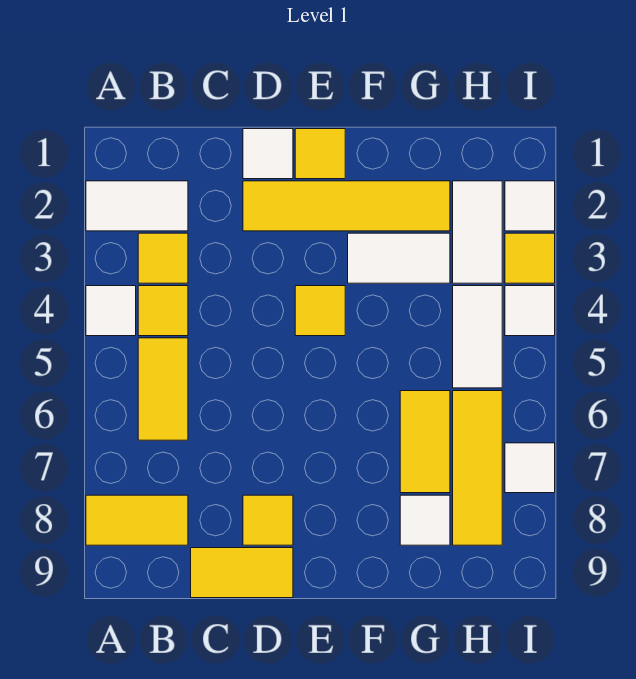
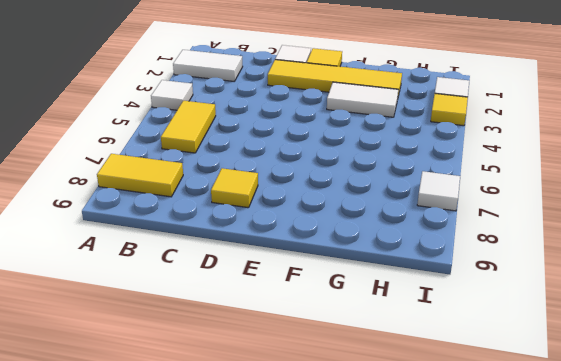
none -> yellow tile B3 level 1
none -> yellow tile B4 level 1
none -> yellow tile C9:D9 level 1

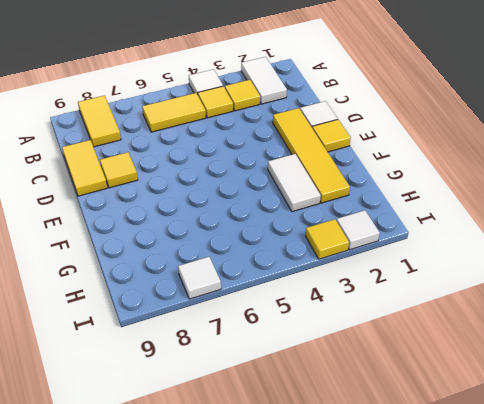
none -> yellow tile E4 level 1
none -> yellow tile G6:G7 level 1
none -> white tile G8 level 1

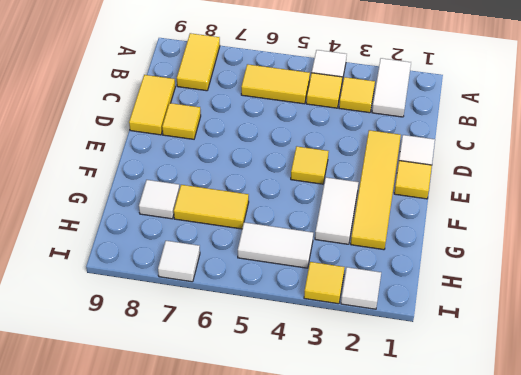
none -> white tile H2:H3 level 1
none -> yellow tile H6:H8 level 1
none -> white tile I4 level 1

